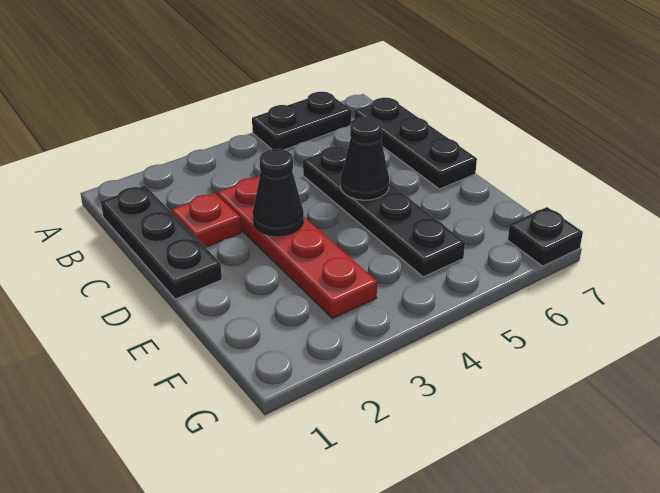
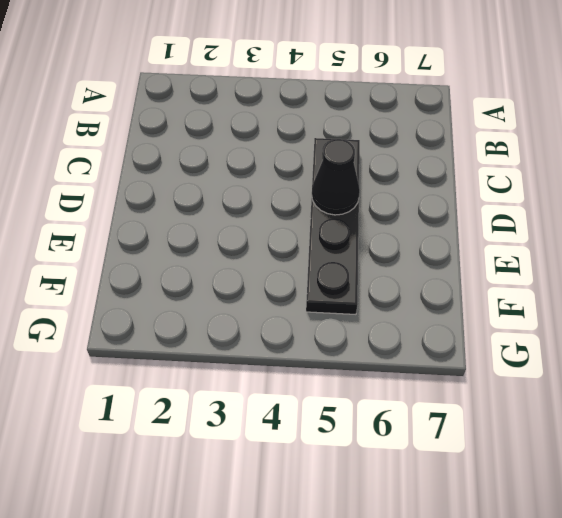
none -> black plate A5:A6 level 1
none -> black plate B1:D1 level 1

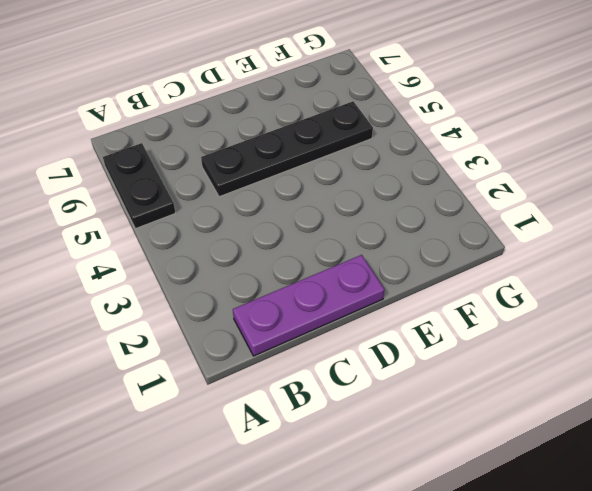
purple plate B1:D1 level 1 -> black plate B1:D1 level 1
none -> black plate B7:D7 level 1
none -> red plate C2 level 1

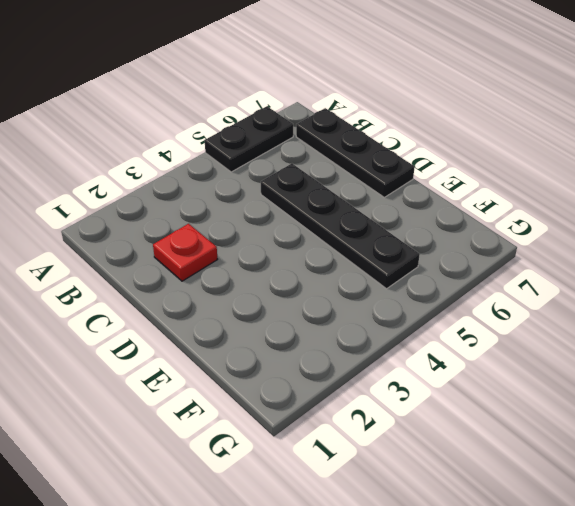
none -> black plate B1:D1 level 1
none -> red plate C3:F3 level 1

